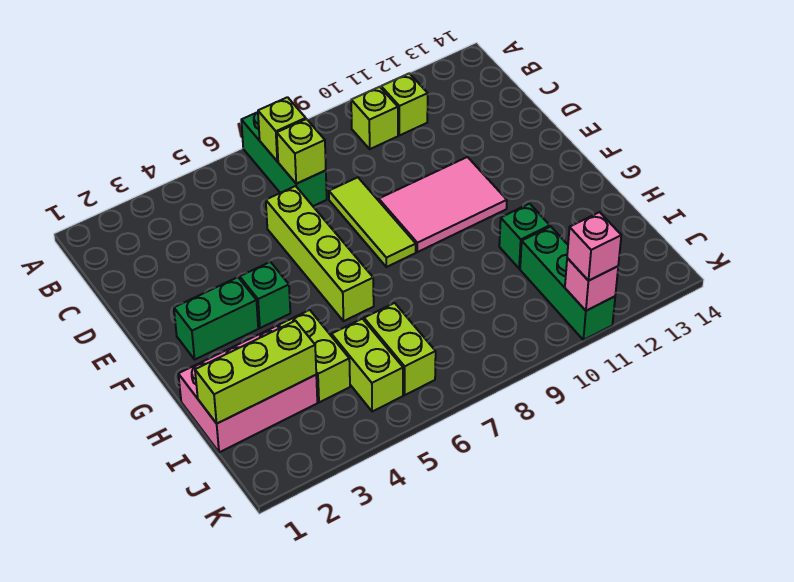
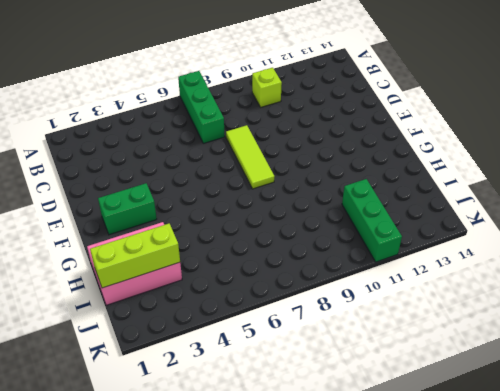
none -> lime brick B11 level 1
none -> lime brick D6:G6 level 1
none -> pink tile E9:F11 level 1

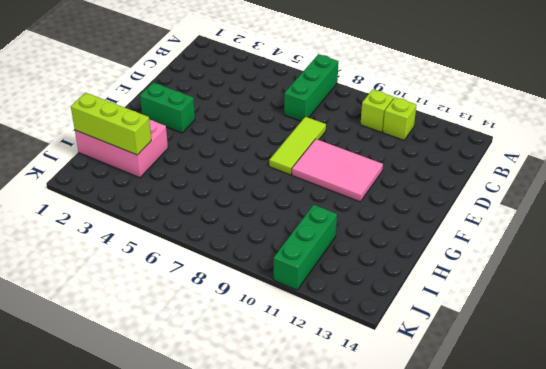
none -> lime brick D6:G6 level 1
none -> green brick F4 level 1
none -> lime brick H4:I4 level 1

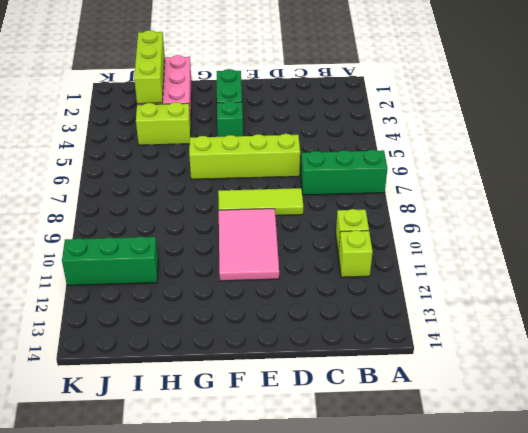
none -> green brick H11 level 1
none -> lime brick I5:J5 level 1
none -> lime brick I6:J6 level 1

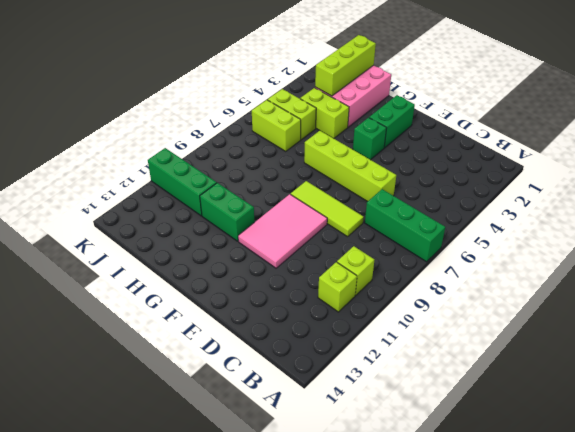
green brick G11:H11 level 1 -> green brick H11 level 1
none -> lime brick B7 level 2
none -> lime brick C7 level 2
none -> pink brick K11 level 2

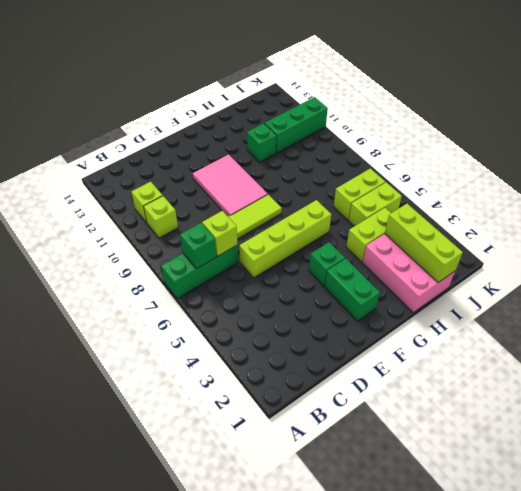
green brick B7 level 2 -> lime brick B7 level 2
none -> pink brick K11 level 2
none -> pink brick K11 level 3

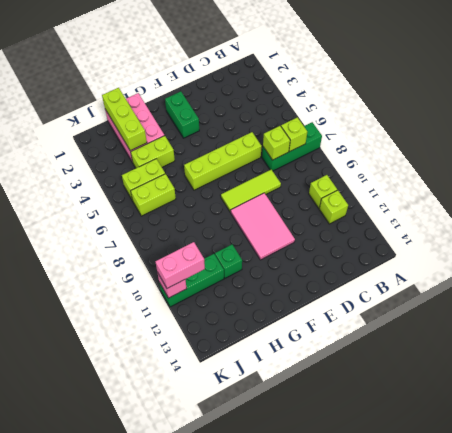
pink brick J11:K11 level 3 -> pink brick K11 level 3
none -> green brick F4 level 1

